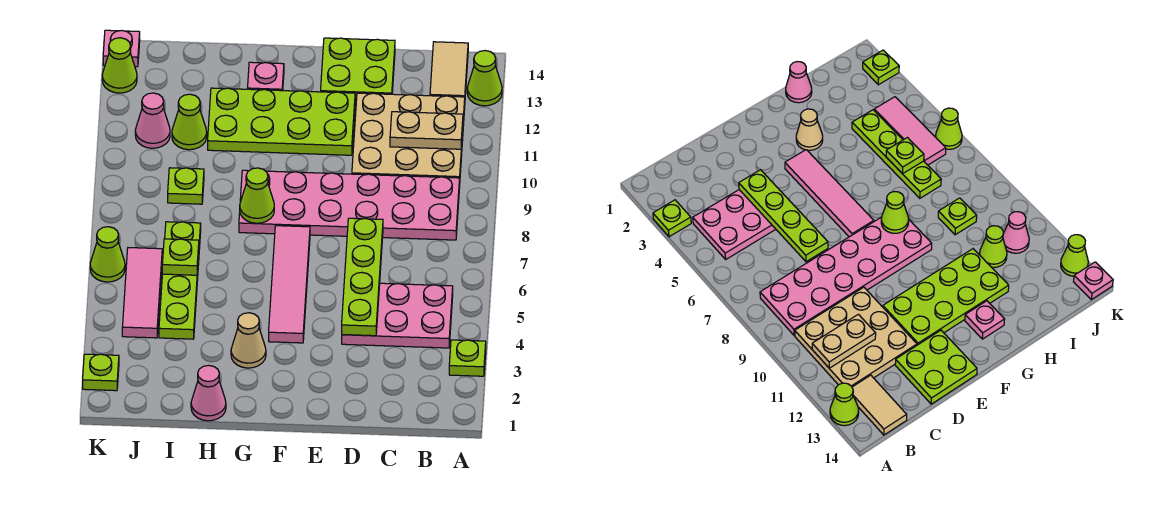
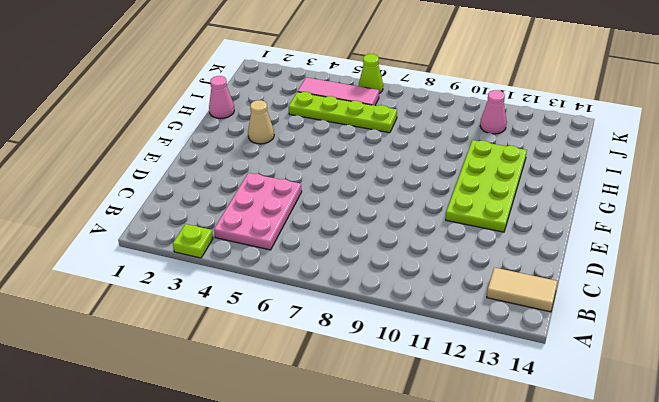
none -> lime cone A13 level 1
none -> pink plate B8:G9 level 1
none -> tan plate B10:D12 level 1

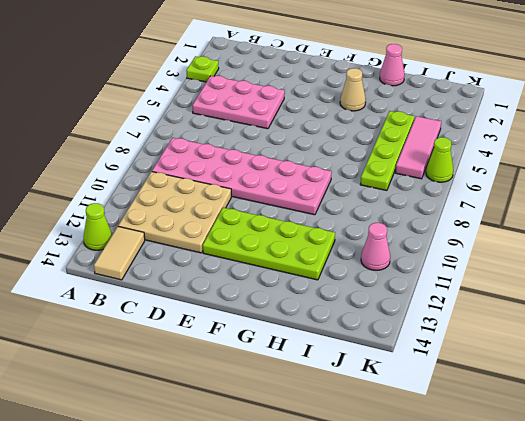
none -> lime plate D13:E14 level 1
none -> pink tile F4:F7 level 1
none -> pink plate G13 level 1

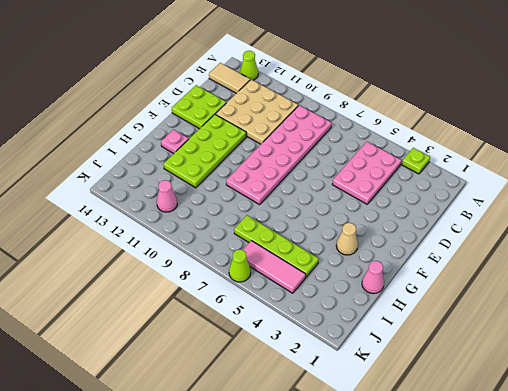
none -> pink tile F4:F7 level 1
none -> lime plate I9 level 1
none -> lime cone I11 level 1

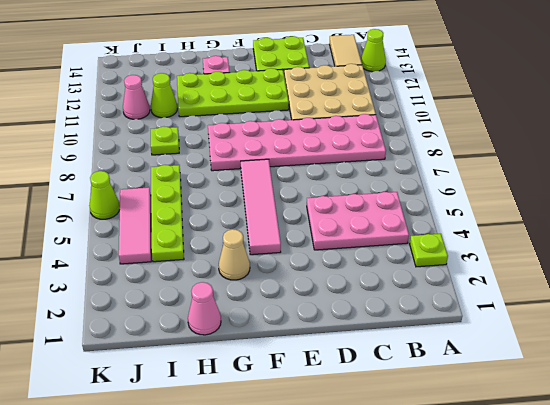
none -> lime plate K2 level 1
none -> lime cone K13 level 1
none -> pink plate K14 level 1

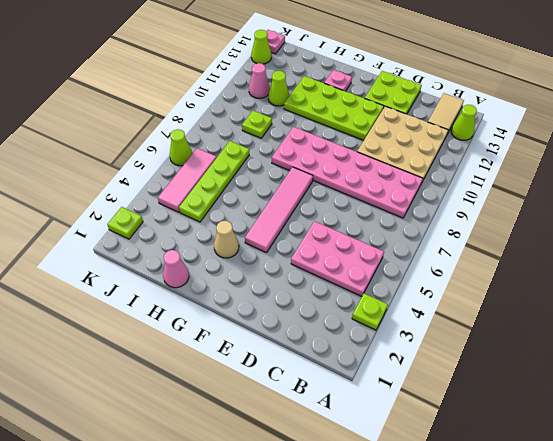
none -> tan plate B11:C11 level 2
none -> lime plate D4:D7 level 2
none -> lime cone G8 level 2

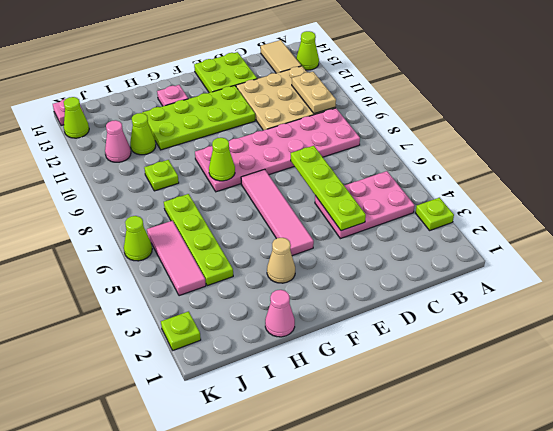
tan plate B10:B11 level 2 -> tan plate B11:C11 level 2
none -> lime plate I6 level 2

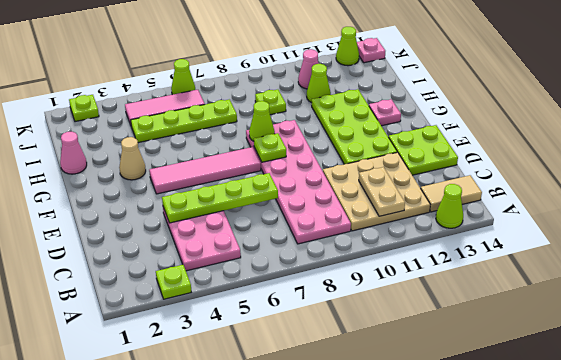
lime plate F8 level 2 -> lime plate I6 level 2

